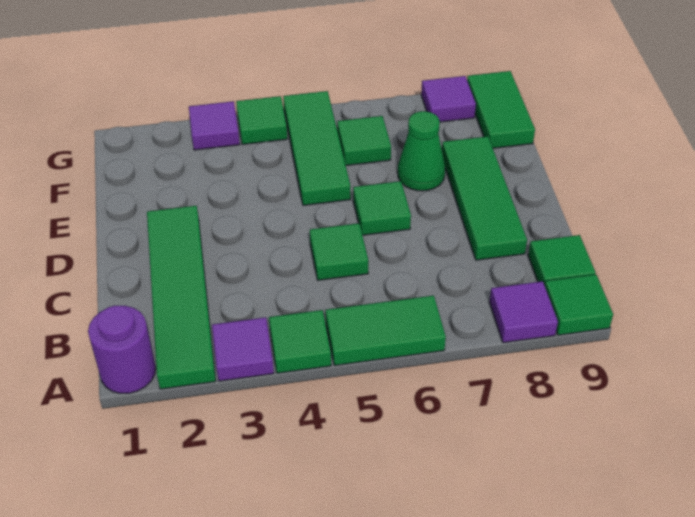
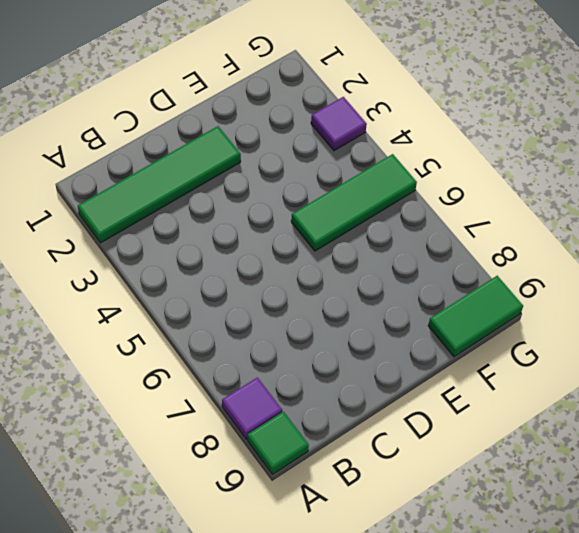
none -> purple round brick A1 level 1
none -> purple tile A3 level 1
none -> green tile A4 level 1

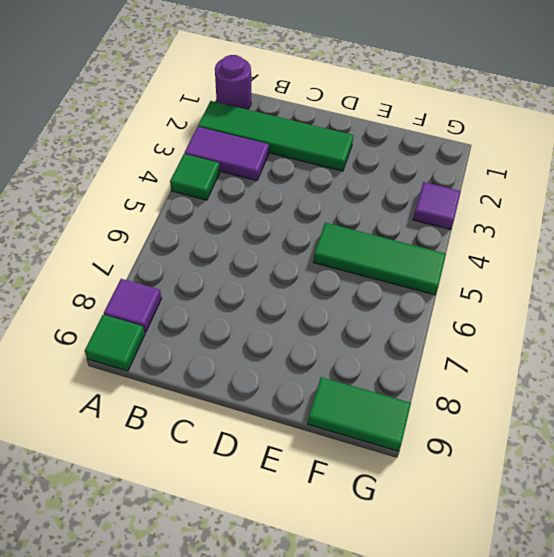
purple tile A3:B3 level 1 -> purple tile A3 level 1
none -> green tile A5:A6 level 1
none -> green tile B9 level 1
none -> green tile C5 level 1

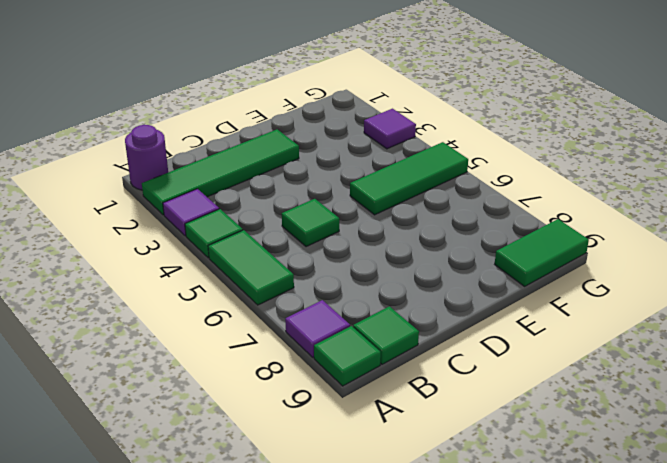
none -> green tile C8:E8 level 1
none -> green tile D6 level 1
none -> green cone E7 level 1

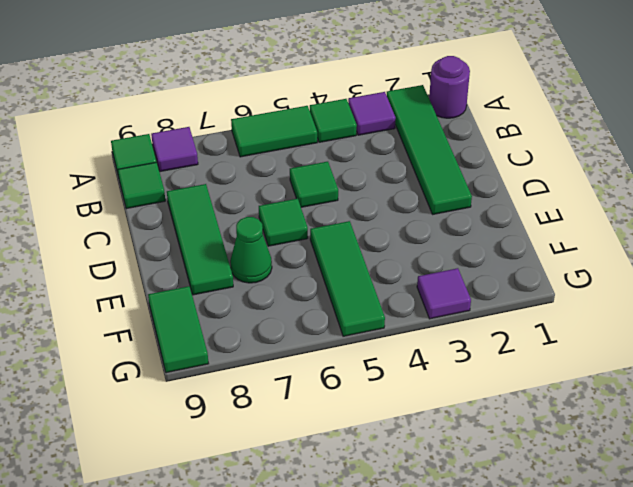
none -> green tile F6 level 1
none -> green tile G4 level 1
none -> purple tile G8 level 1

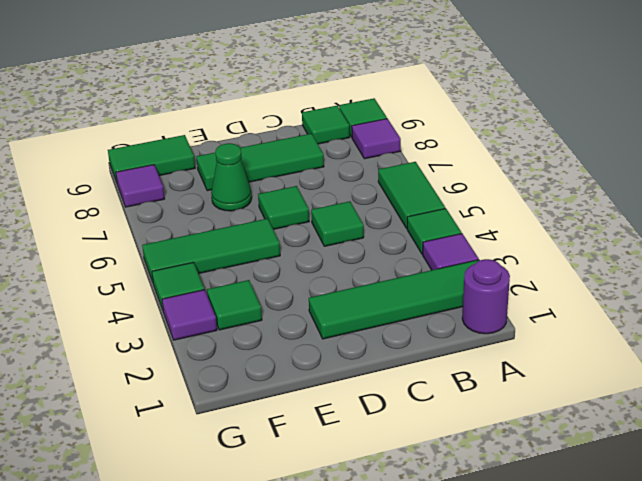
green tile F3 level 1 -> green tile F6 level 1

